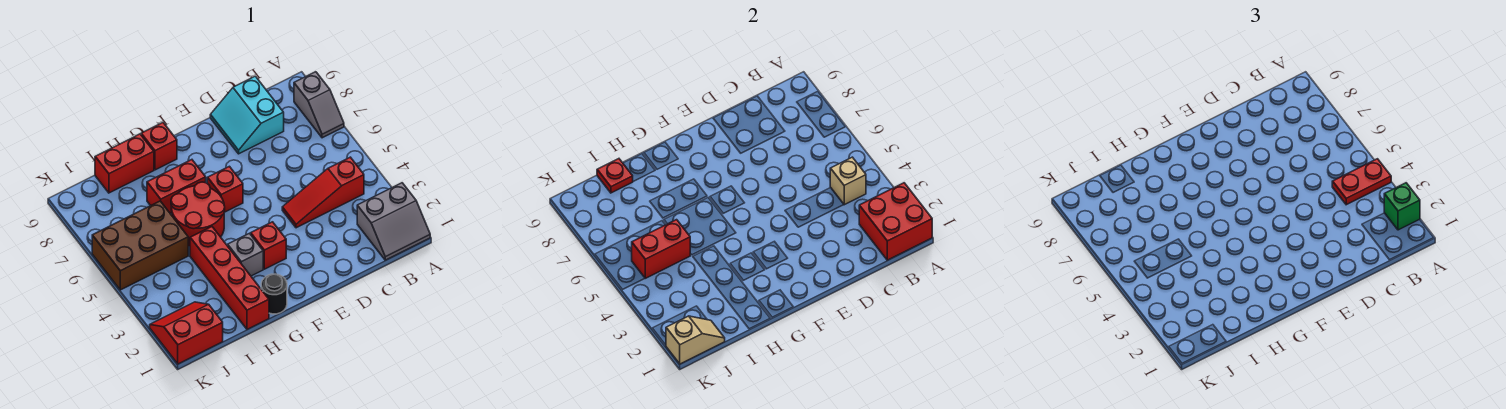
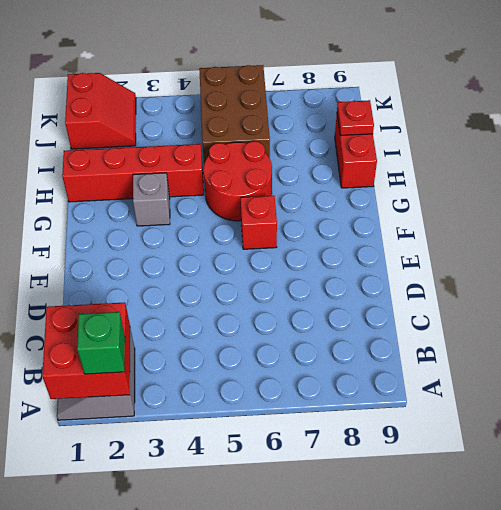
none -> grey slope A7:A8 level 1 top 8
none -> red slope B4:D4 level 1 top B
none -> cyan slope C8:D9 level 1 top C

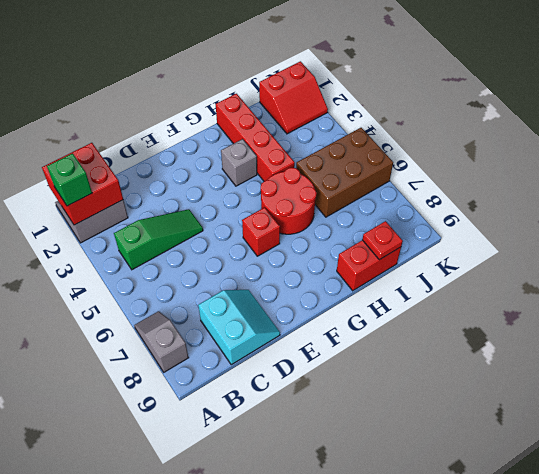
green slope B4:D4 level 1 top B -> red slope B4:D4 level 1 top B
none -> red brick F3 level 1
none -> black round brick G1 level 1
none -> red brick G7:H7 level 1

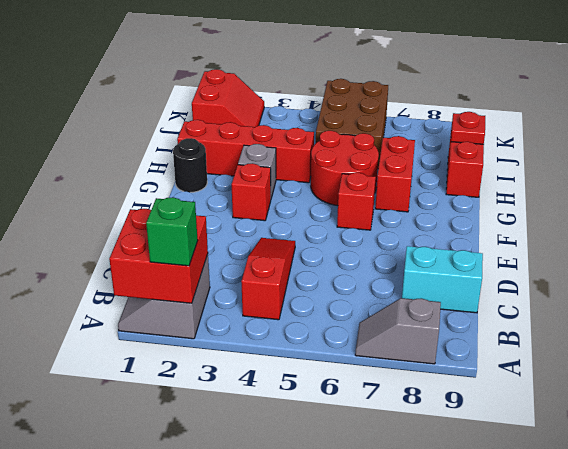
none -> red brick G9 level 1
none -> tan brick B4 level 2
none -> red brick I5:J5 level 2

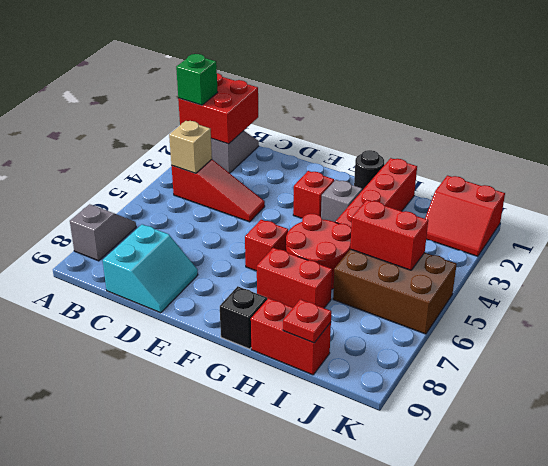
black brick G9 level 1 -> red brick G9 level 1
none -> tan slope J1:K1 level 2 top K
none -> red plate A4:B4 level 3

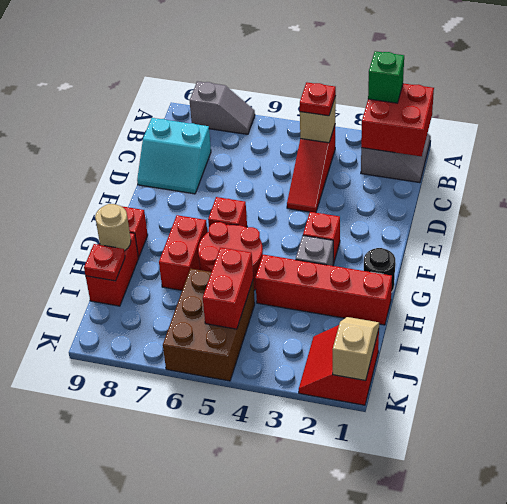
red plate B4 level 3 -> red plate A4:B4 level 3
tan round brick H9 level 2 -> none

